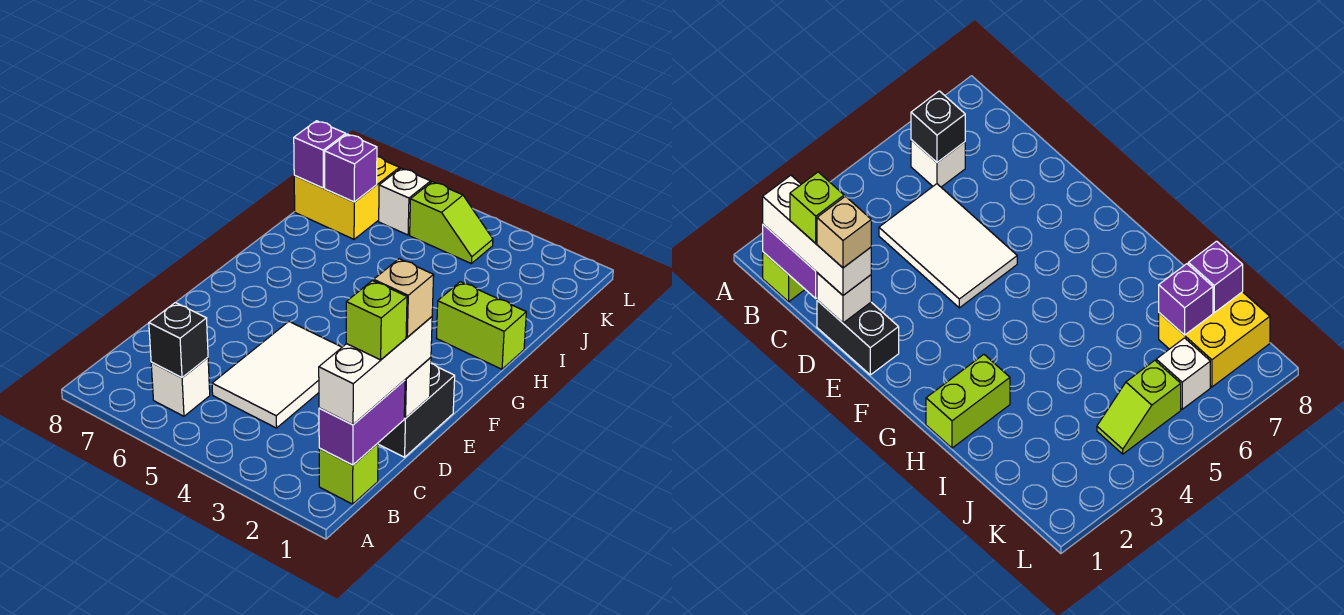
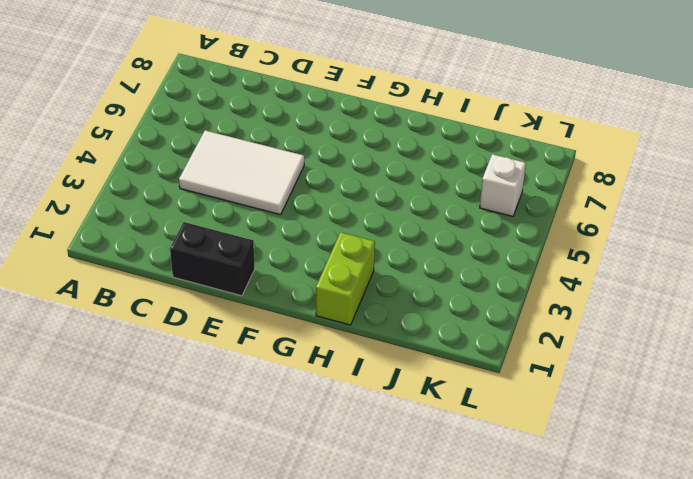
none -> lime brick B1 level 1
none -> white brick B6 level 1
none -> yellow brick J7:K8 level 1

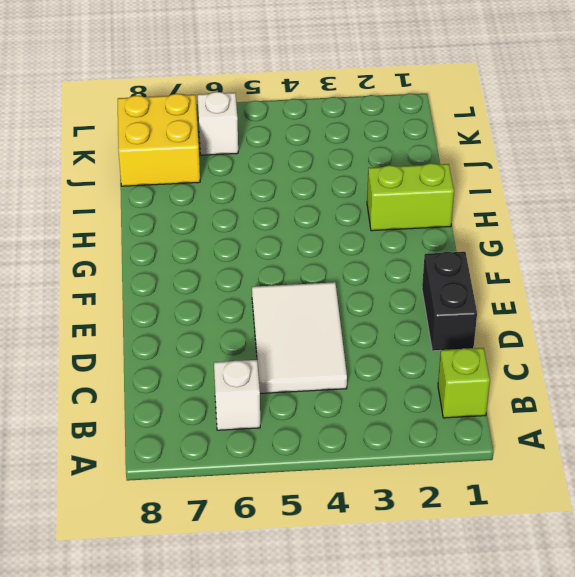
none -> lime slope K4:K5 level 1 top 5
none -> purple brick B1:C1 level 2
none -> black brick B6 level 2

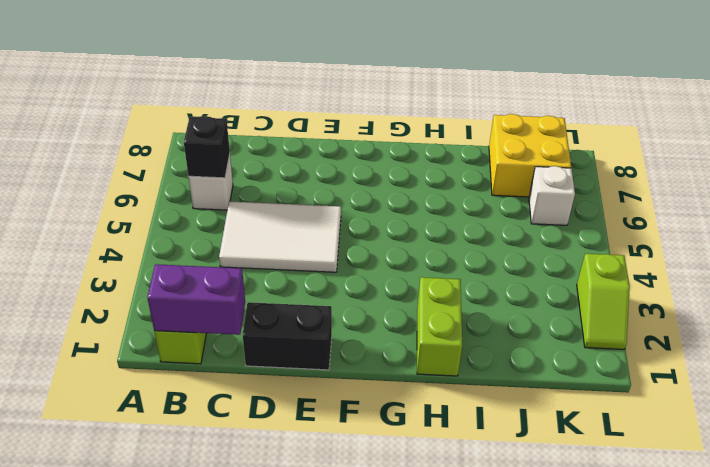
lime slope L2:L3 level 1 top 3 -> lime slope K4:K5 level 1 top 5
none -> white brick D1 level 2
none -> purple brick J7 level 2
none -> purple brick J8 level 2

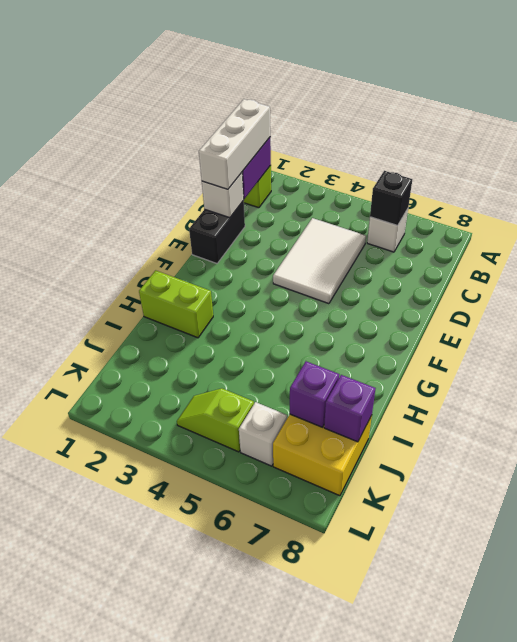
none -> lime brick C1 level 4
none -> tan brick D1 level 4

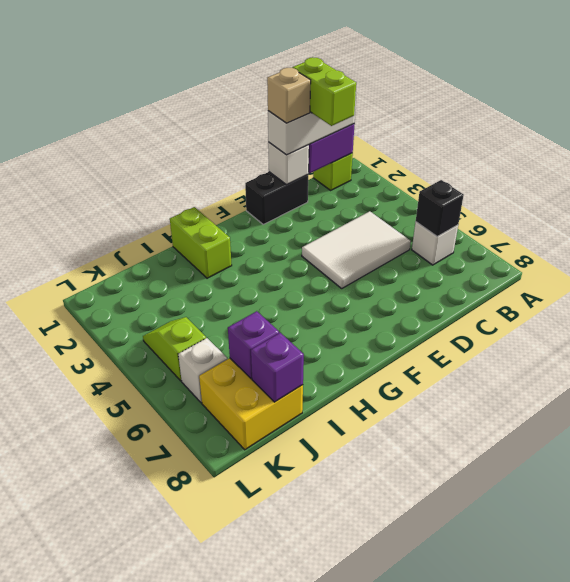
lime brick C1:C2 level 4 -> lime brick C1 level 4

